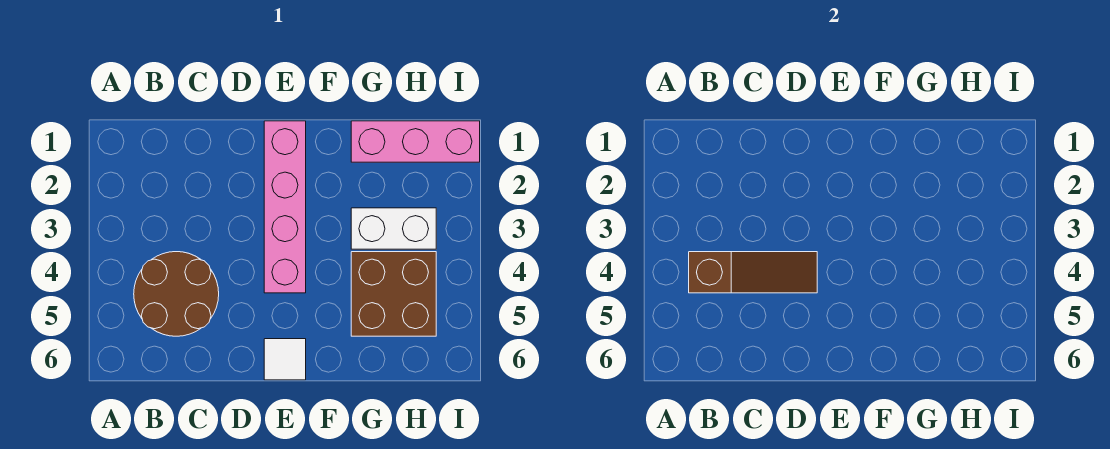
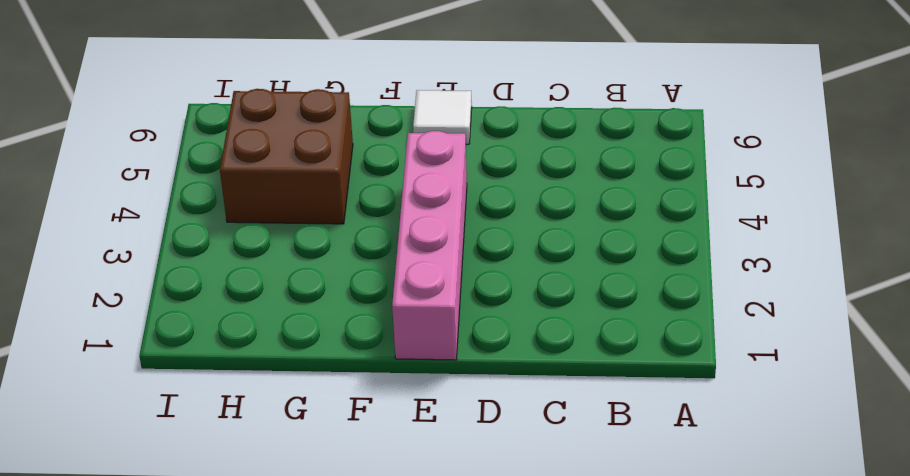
none -> brown round brick B4:C5 level 1
none -> pink brick G1:I1 level 1

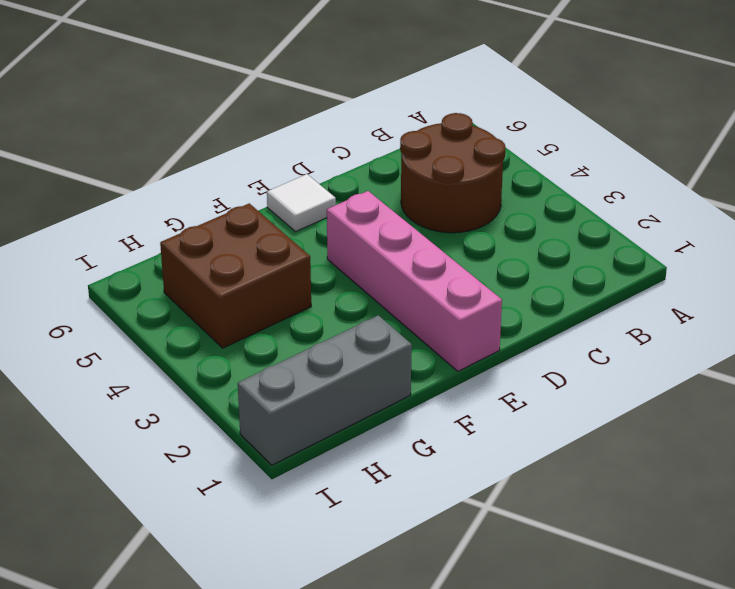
grey brick G1:I1 level 1 -> pink brick G1:I1 level 1
none -> white brick G3:H3 level 1
none -> brown slope B4:D4 level 2 top B

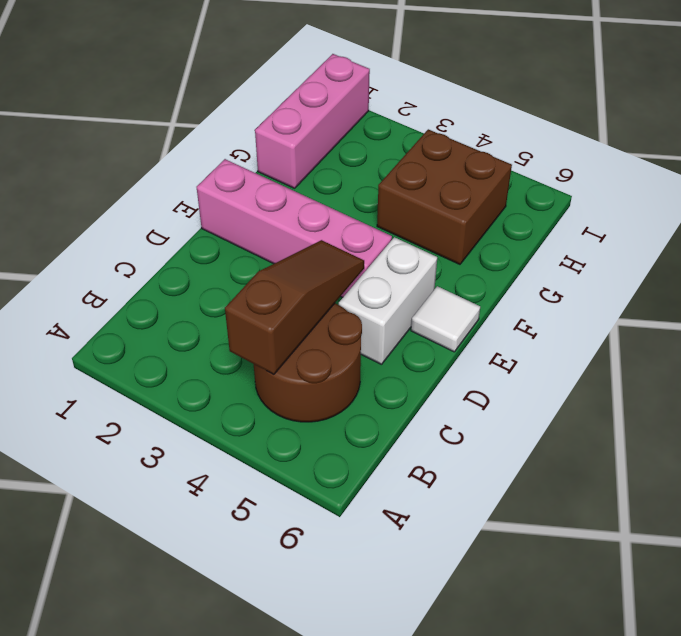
white brick D5:E5 level 1 -> white brick G3:H3 level 1

